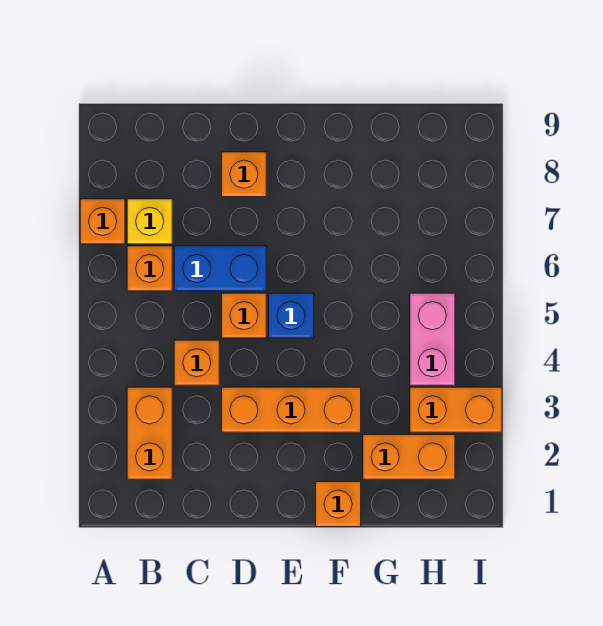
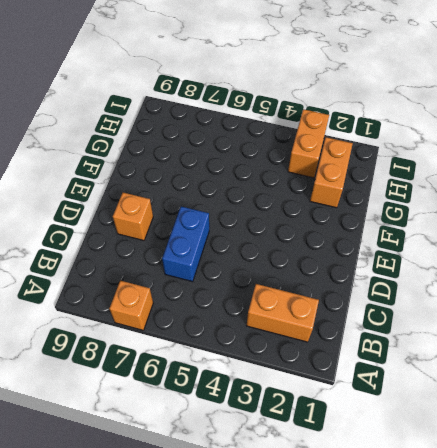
none -> orange brick B6 level 1
none -> yellow brick B7 level 1
none -> orange brick C4 level 1

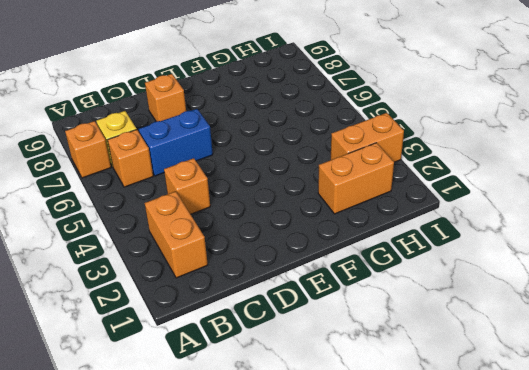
none -> orange brick D3:F3 level 1
none -> orange brick D5 level 1
none -> blue brick E5 level 1

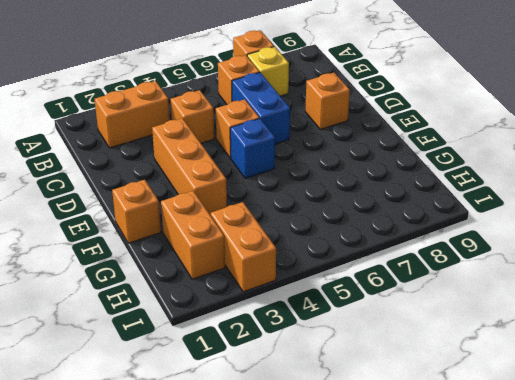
none -> pink brick H4:H5 level 1

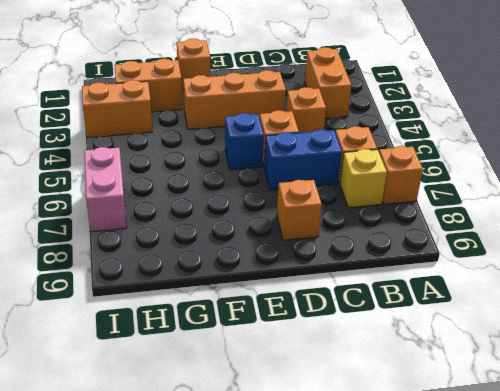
pink brick I6:I7 level 1 -> pink brick H4:H5 level 1

